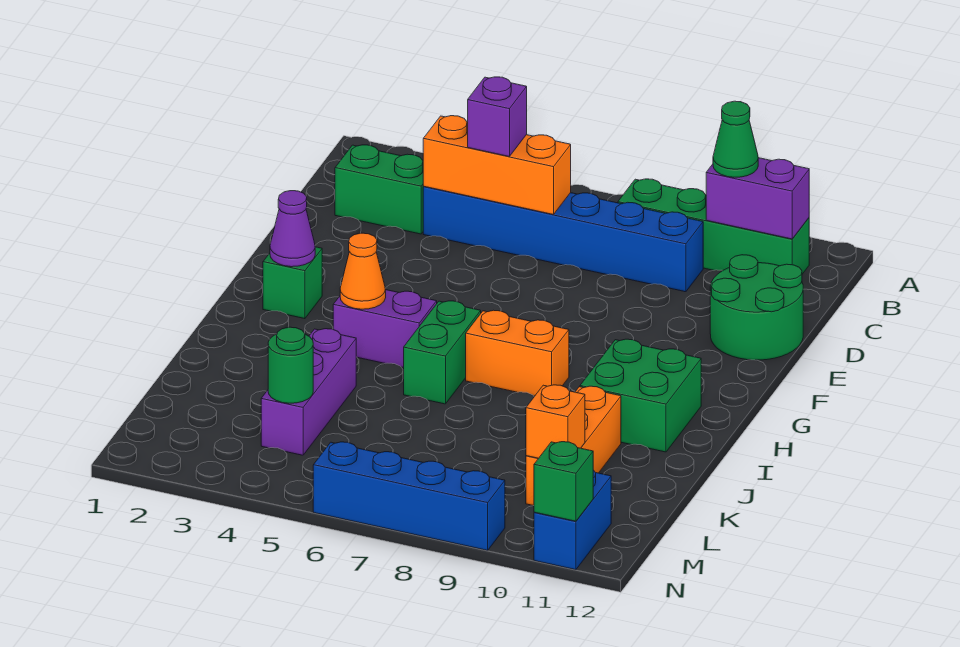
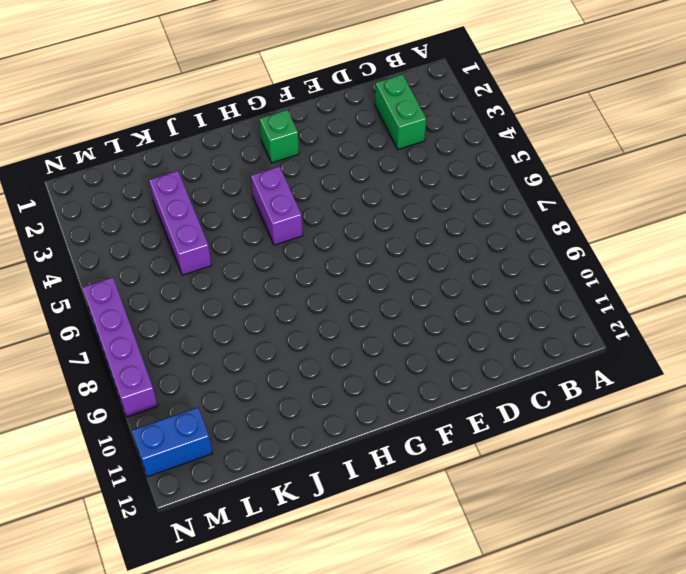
purple brick K3:K5 level 1 -> purple brick J4:L4 level 1
purple brick N6:N9 level 1 -> blue brick N6:N9 level 1
none -> green brick B8:B11 level 1
none -> blue brick C4:C9 level 1
none -> green round brick D11:E12 level 1

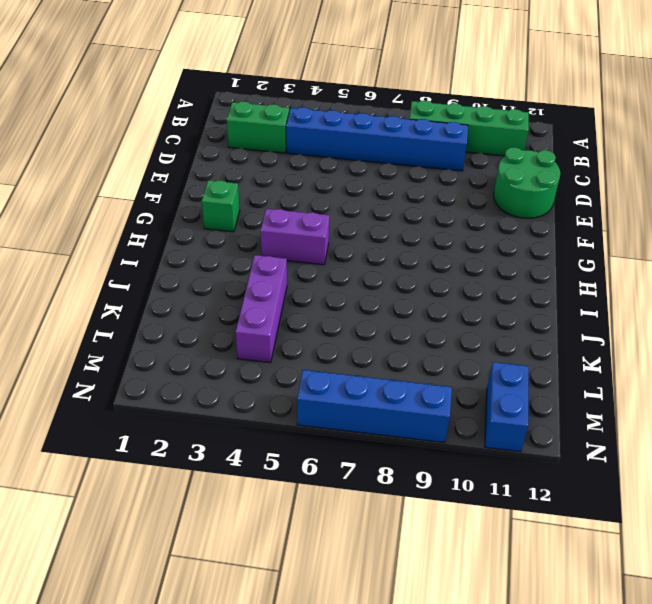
none -> green brick H6:I6 level 1
none -> orange brick H7:H8 level 1
none -> green brick H10:I11 level 1

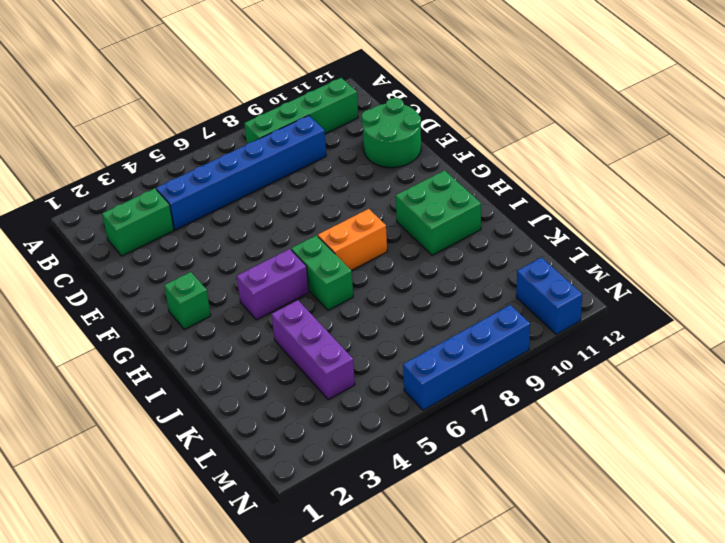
none -> orange brick J10:L10 level 1
none -> purple brick B10:B11 level 2
none -> orange brick C4:C6 level 2

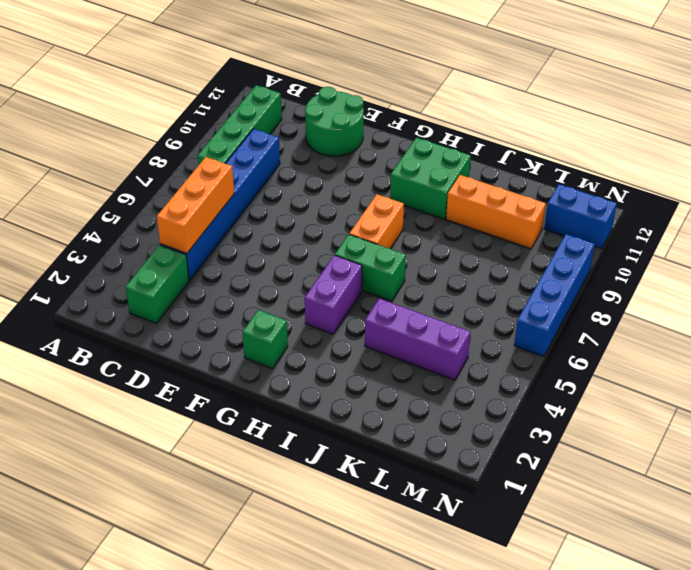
none -> purple brick B10:B11 level 2
none -> purple cone G2 level 2
none -> orange cone H4 level 2

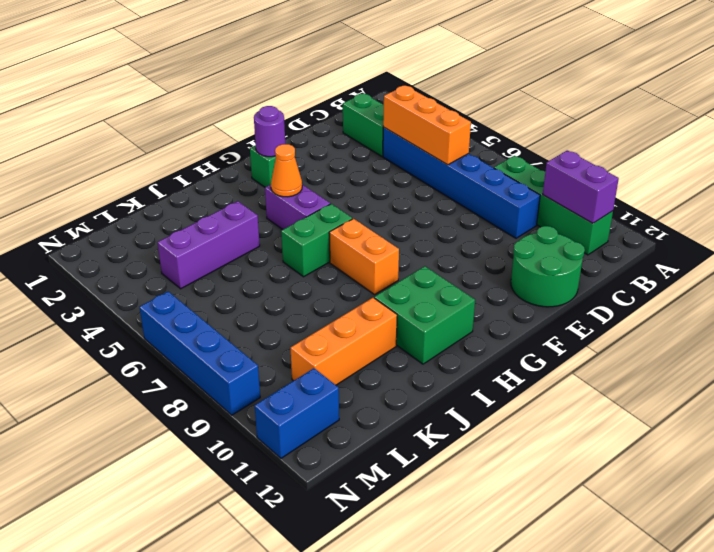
purple round brick G2 level 2 -> purple cone G2 level 2
none -> green round brick L4 level 2
none -> orange brick L10 level 2
none -> green brick N11 level 2

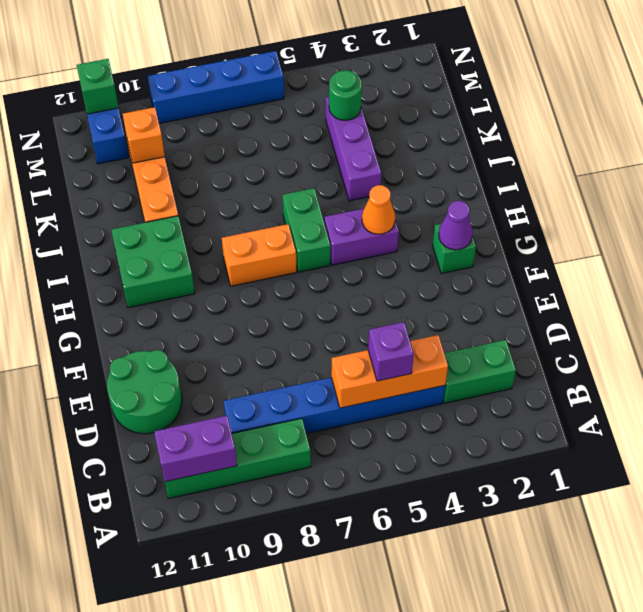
none -> green cone B10 level 3

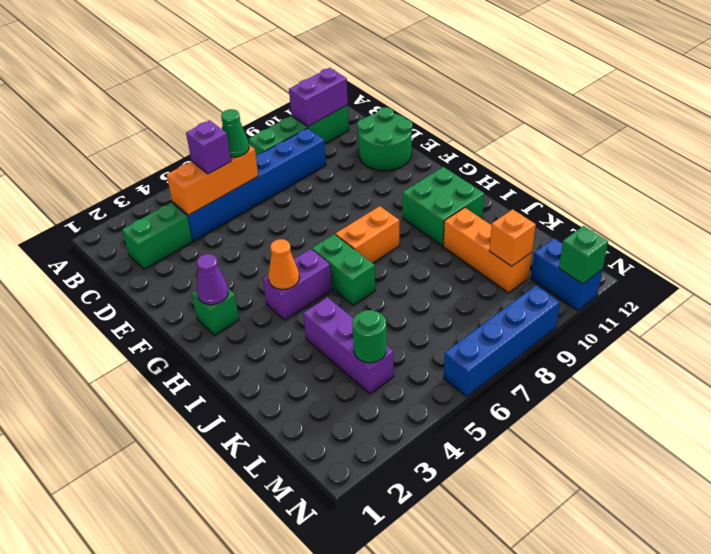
green cone C6 level 3 -> green cone B10 level 3

